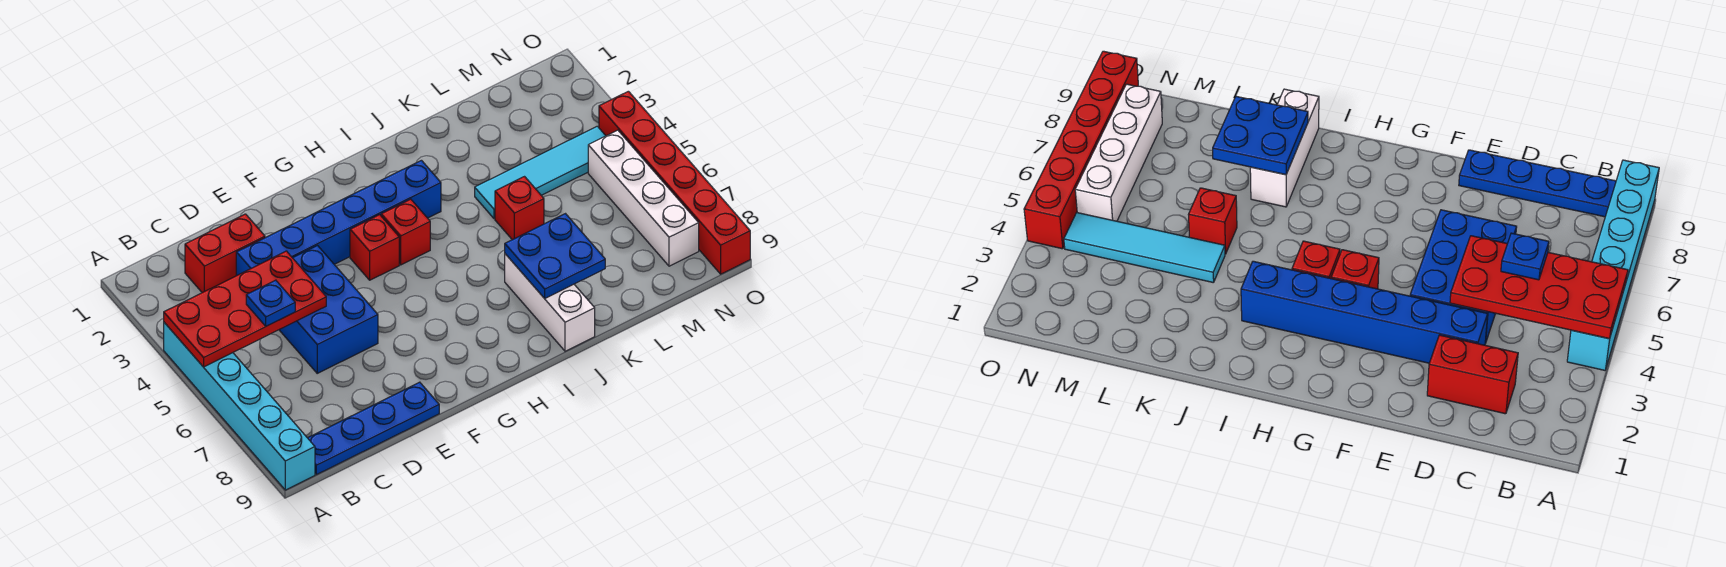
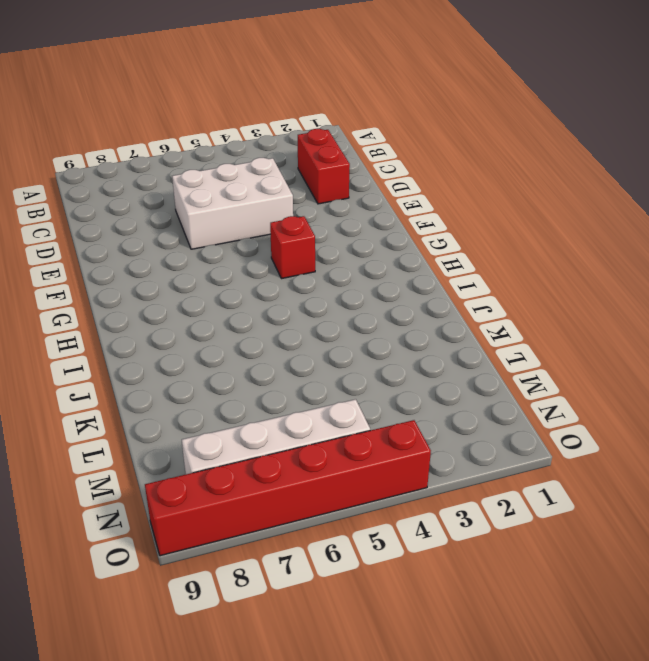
white brick D4:E6 level 1 -> blue brick D4:E6 level 1
none -> cyan brick A4:A9 level 1
none -> blue plate B9:E9 level 1
none -> blue brick D3:I3 level 1

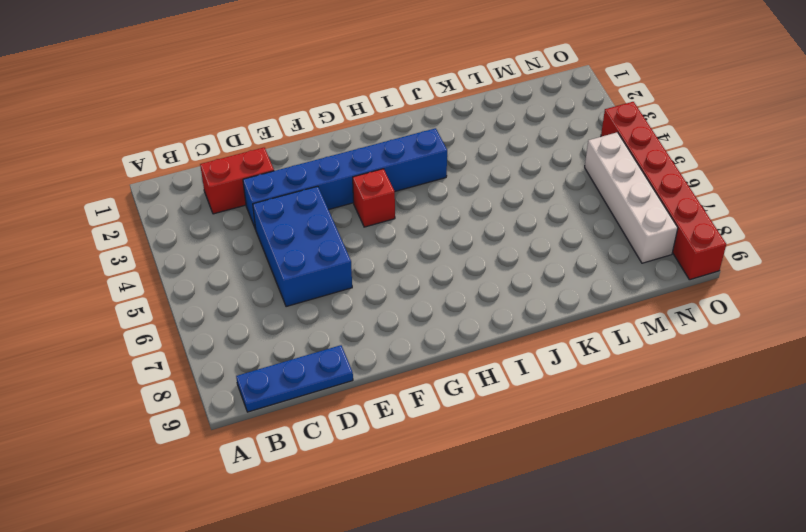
blue plate B9:D9 level 1 -> blue plate B9:E9 level 1
none -> cyan brick A4:A9 level 1
none -> red brick H4 level 1
none -> white brick J7:J9 level 1

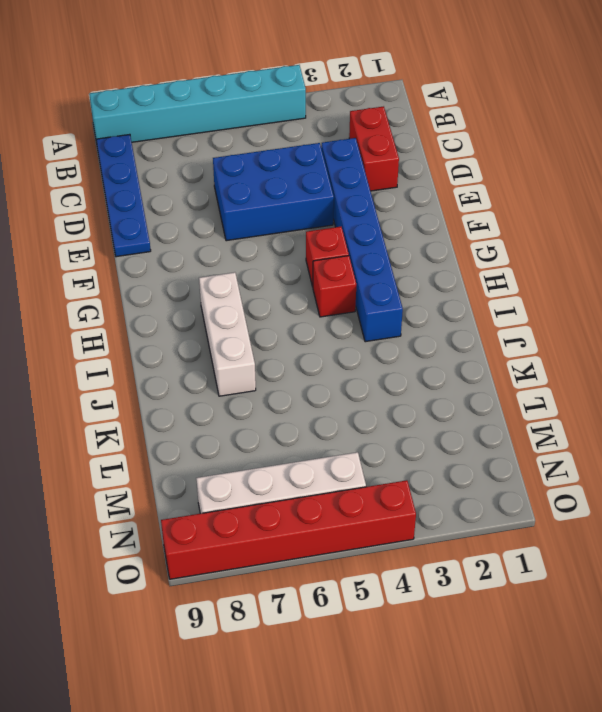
white brick H7:J7 level 1 -> white brick J7:J9 level 1
none -> cyan tile K4:N4 level 1
none -> red brick K5 level 1
none -> red plate A4:D5 level 2

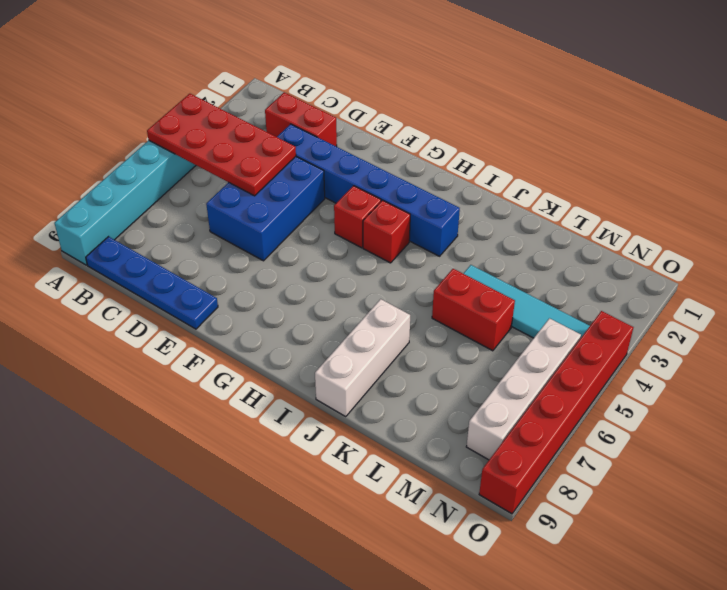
red brick K5:L5 level 1 -> red brick K5 level 1
none -> blue plate J7:K8 level 2
none -> blue plate C5 level 3

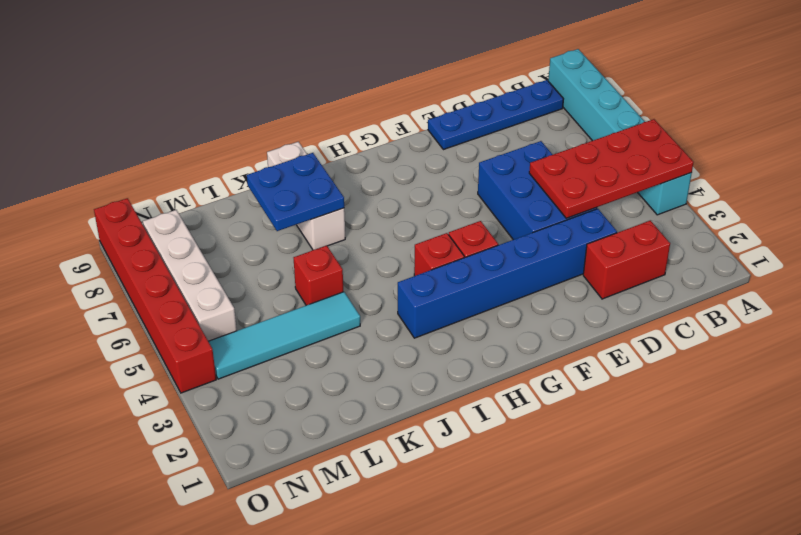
none -> blue plate C5 level 3

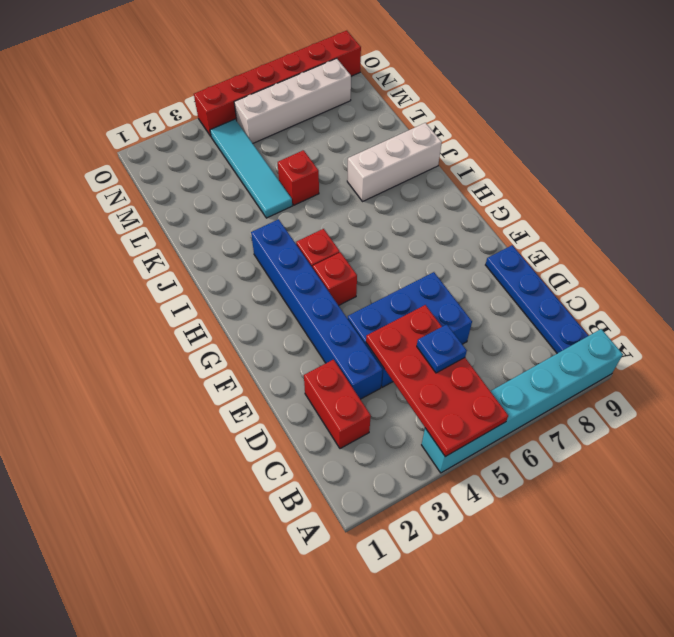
none -> blue plate J7:K8 level 2

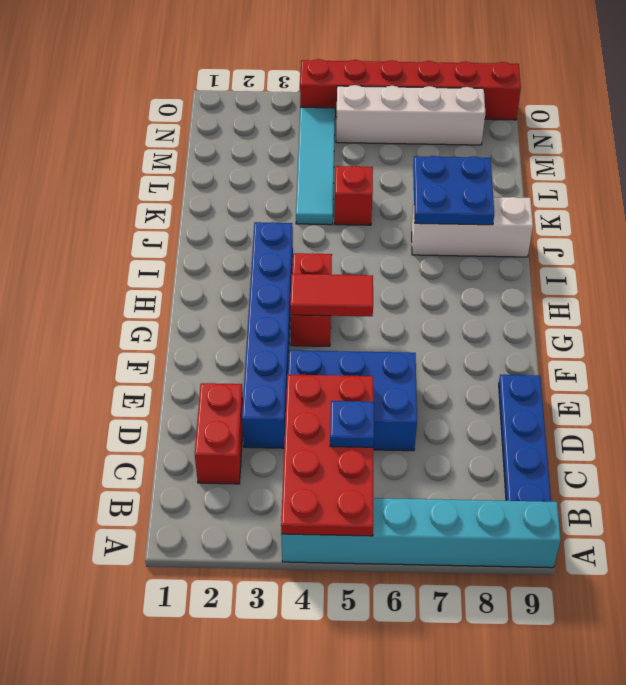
red tile G4:G5 level 2 -> none

